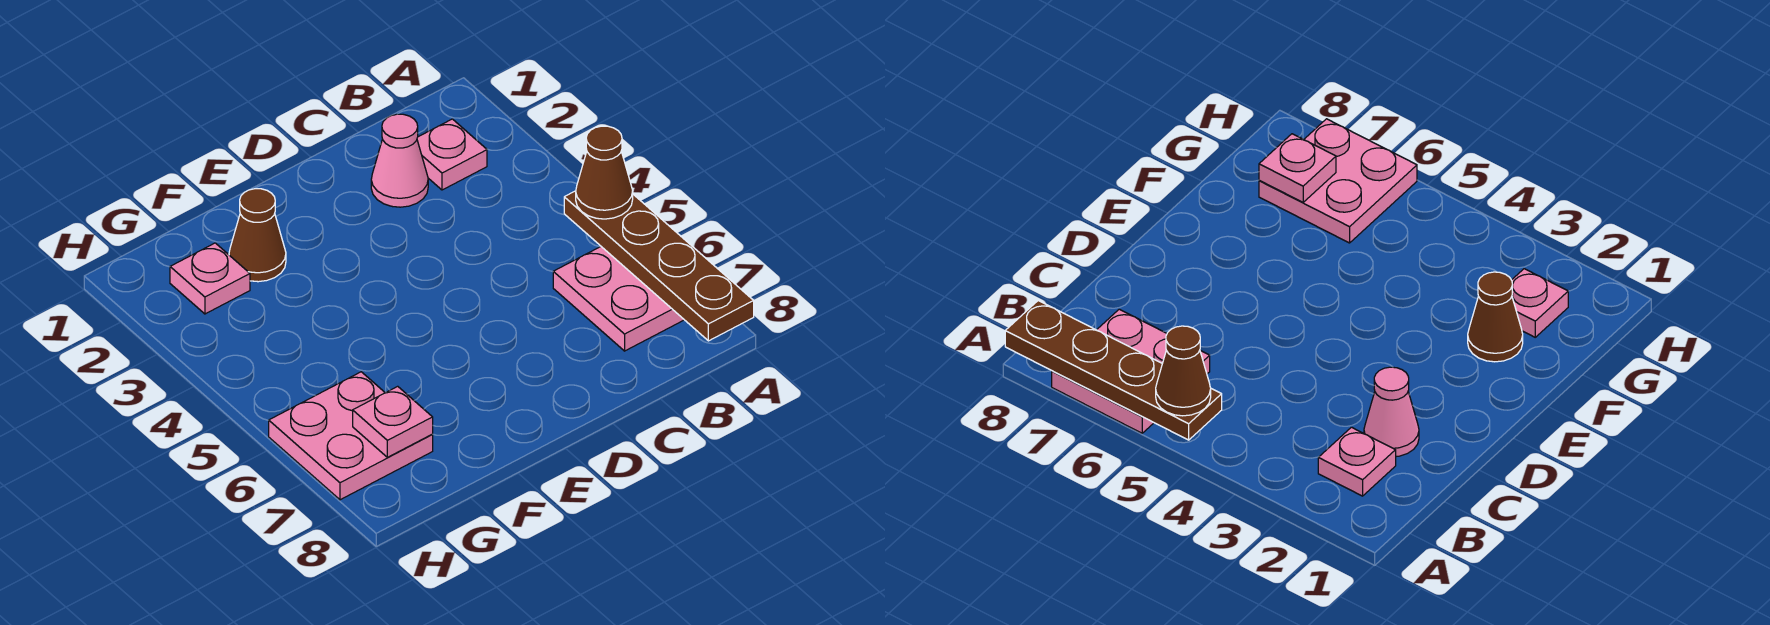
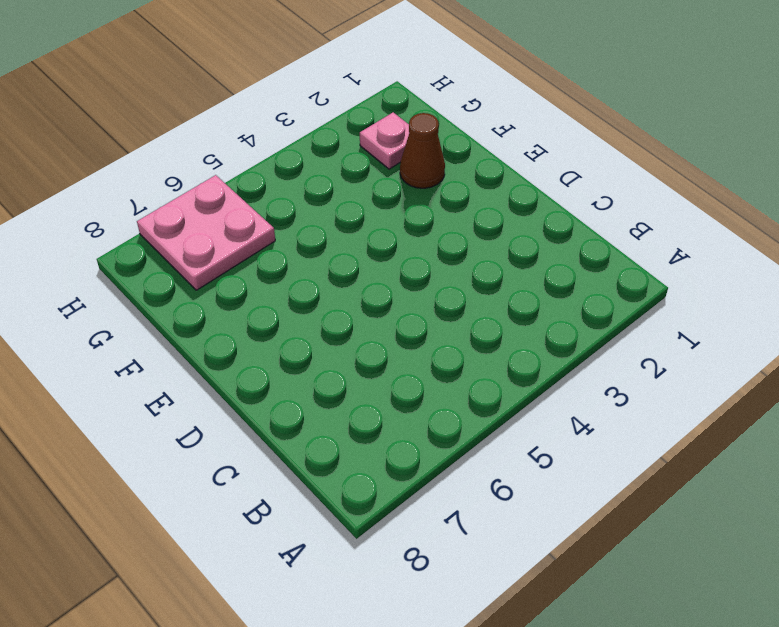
none -> pink plate A6:B7 level 1
none -> pink plate B2 level 1

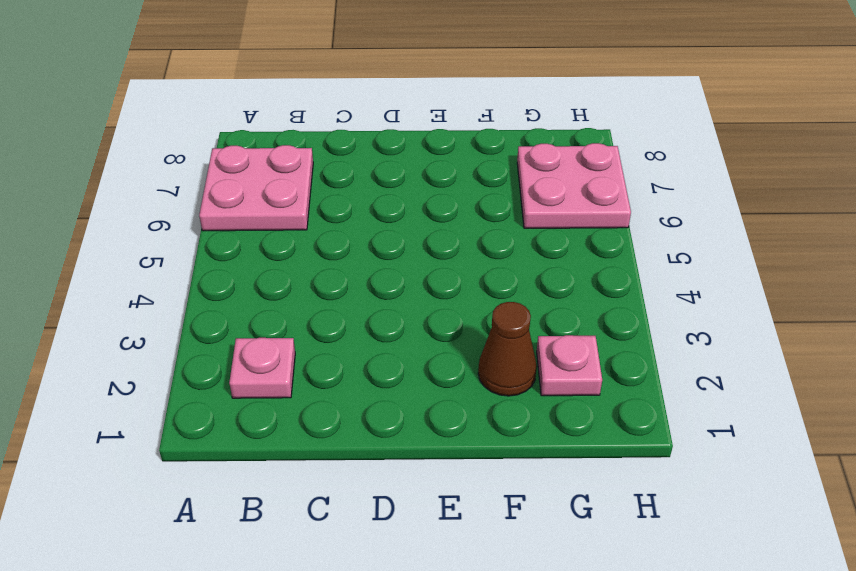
none -> pink cone C2 level 1
none -> brown plate A5:A8 level 2

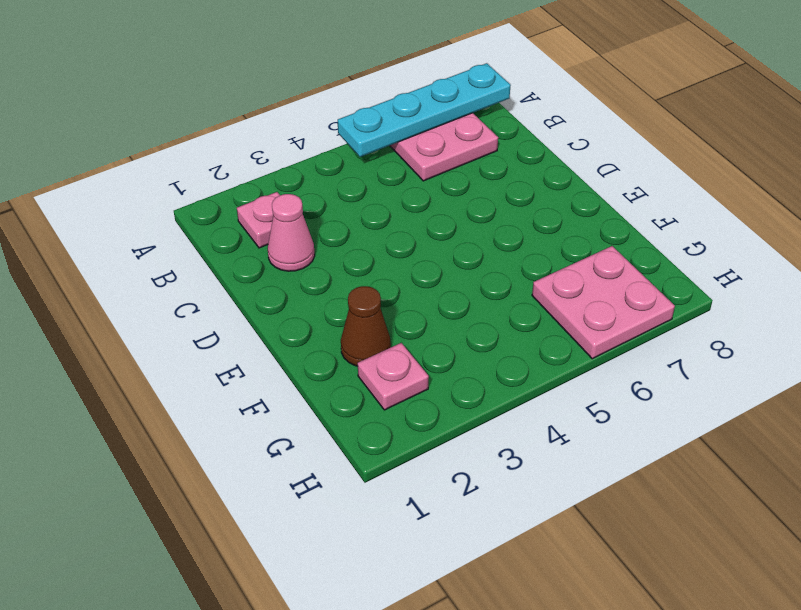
cyan plate A5:A8 level 2 -> brown plate A5:A8 level 2
none -> pink plate G7 level 2
none -> brown cone A5 level 3

